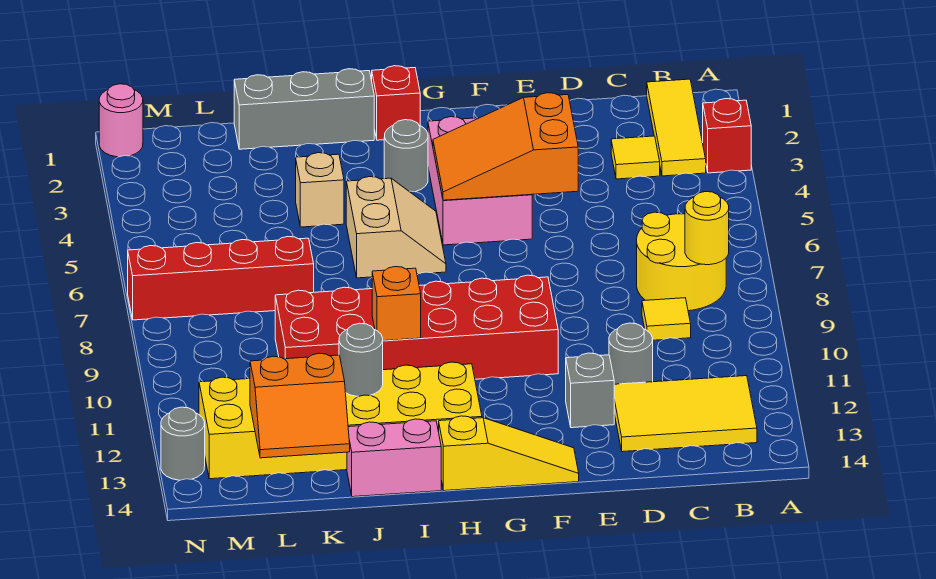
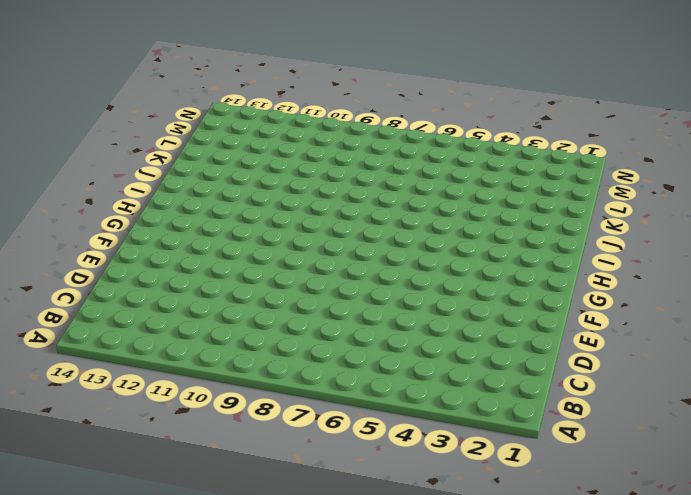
none -> red brick A3 level 1
none -> yellow tile B1:B3 level 1
none -> yellow round brick B7:C8 level 1

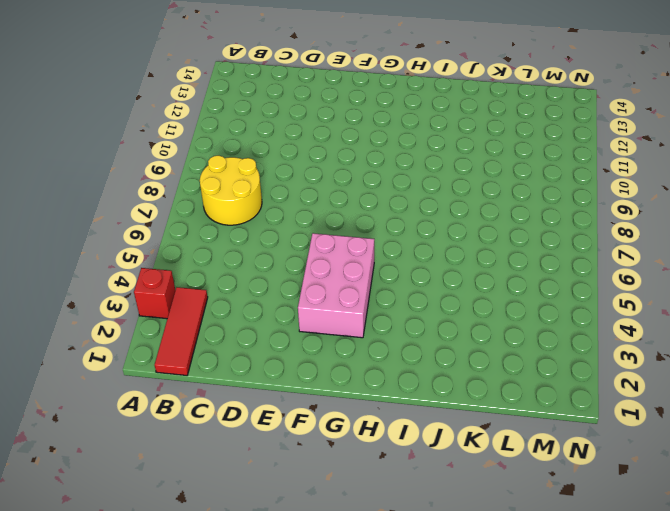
red tile B1:B3 level 1 -> yellow tile B1:B3 level 1
none -> yellow tile B12:D13 level 1
none -> yellow tile C3 level 1
none -> yellow tile C9 level 1

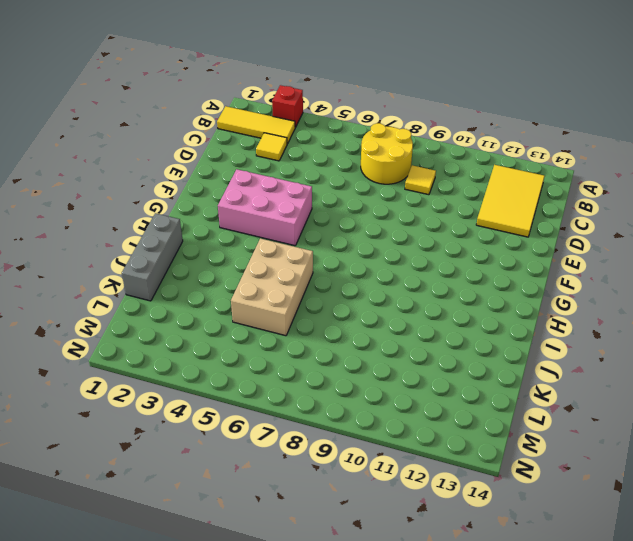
tan brick I5:K6 level 1 -> tan slope H5:I6 level 1 top I
none -> grey round brick D11 level 1
none -> grey brick E12 level 1
none -> red brick F9:K10 level 1

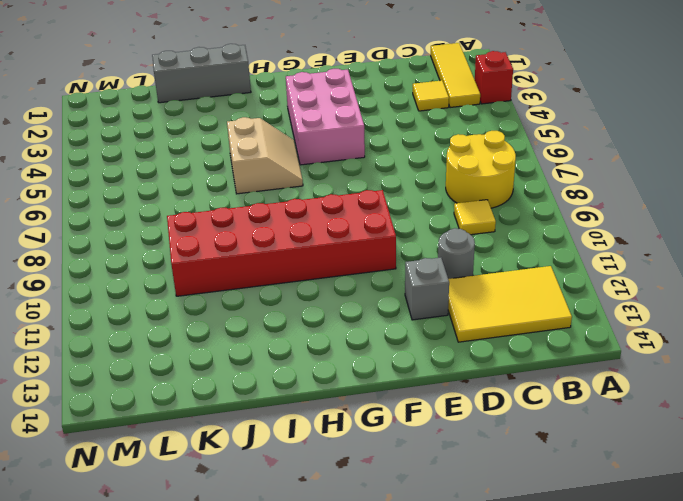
none -> yellow slope F14:H14 level 1 top H
none -> red brick H1 level 1
none -> grey round brick H3 level 1

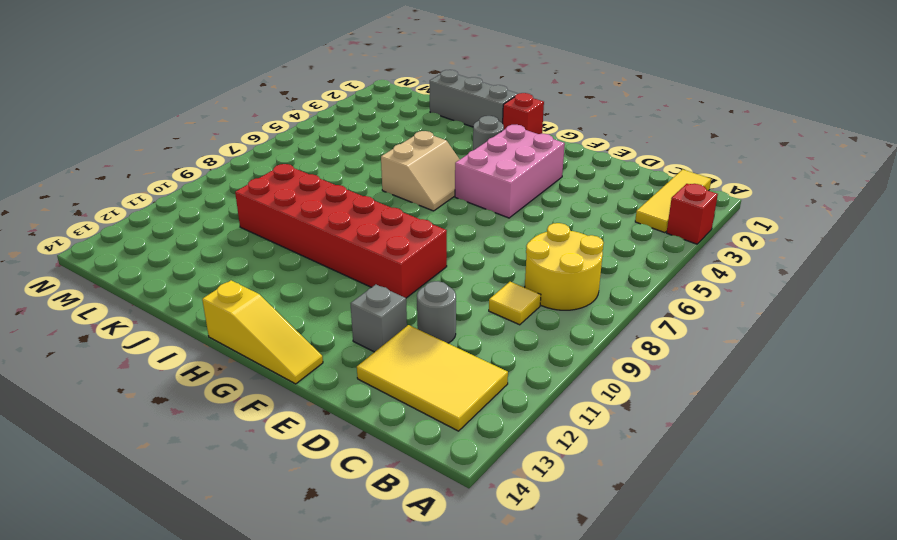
none -> yellow tile C3 level 1
none -> yellow brick H12:M13 level 1
none -> pink brick I14:J14 level 1

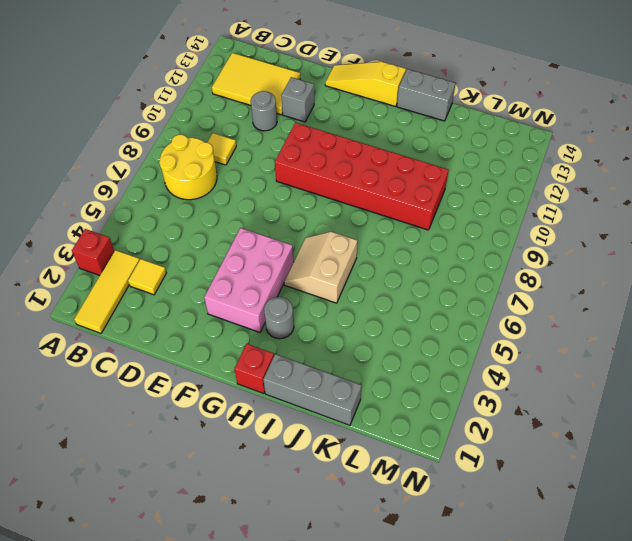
grey brick I14:J14 level 1 -> pink brick I14:J14 level 1
none -> yellow brick H12:M13 level 1
none -> tan brick J4 level 1
none -> red brick K7:N7 level 1

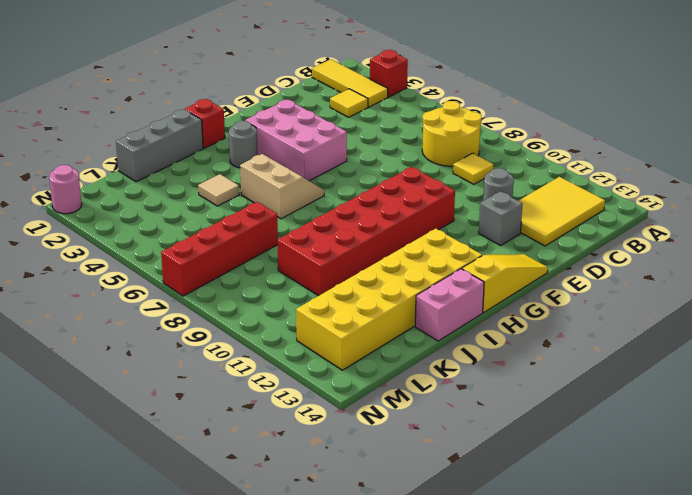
tan tile J4 level 1 -> tan brick J4 level 1
none -> grey round brick N13 level 1
none -> yellow round brick B8 level 2
none -> orange slope E4:G5 level 2 top E

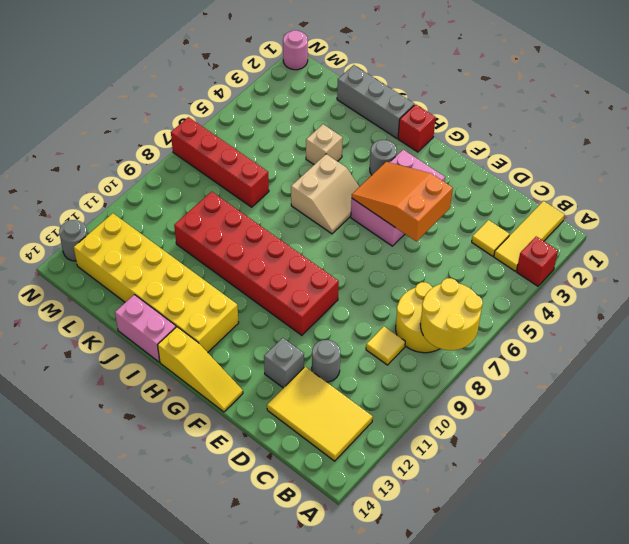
yellow round brick A7:B8 level 2 -> yellow round brick B8 level 2
none -> orange brick I10 level 2
none -> grey round brick J12 level 2
none -> orange slope K13:L14 level 2 top 13

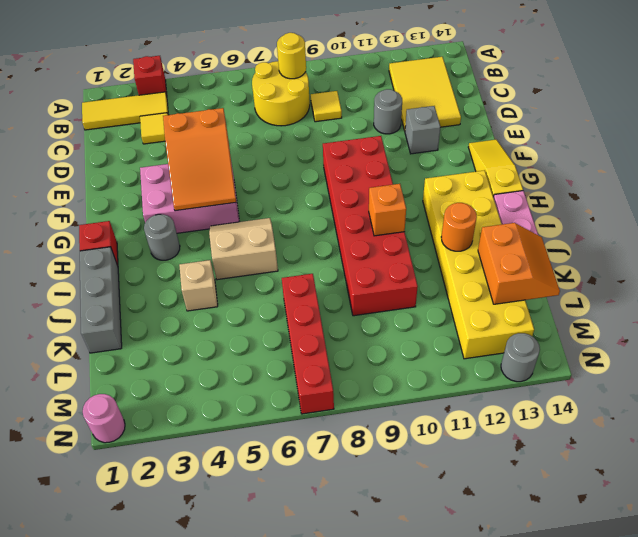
orange round brick J12 level 2 -> grey round brick J12 level 2

